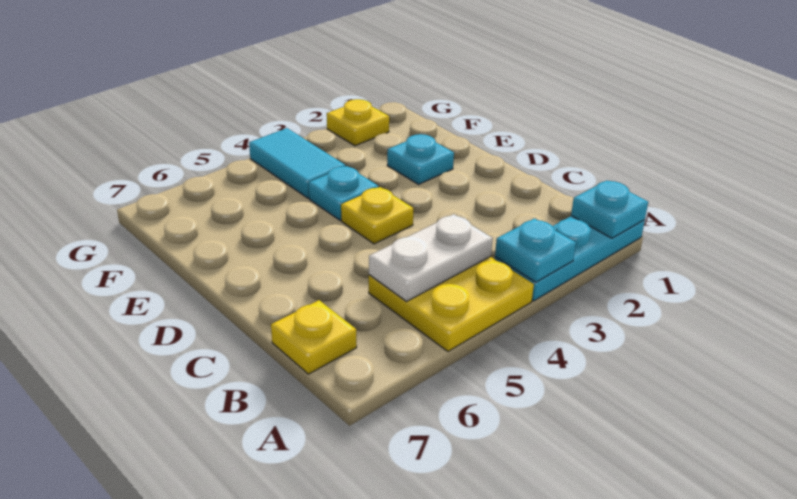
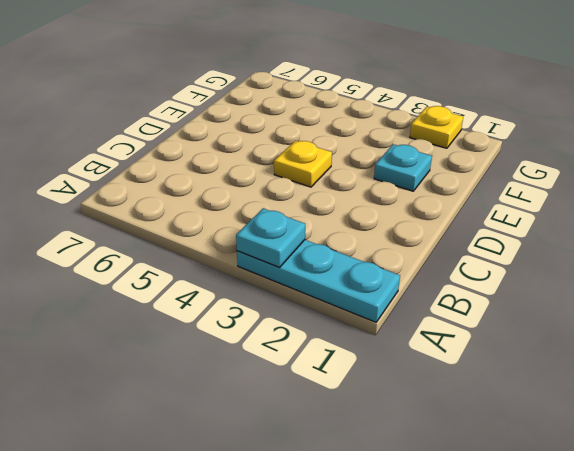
none -> yellow plate A4:B5 level 1
none -> yellow plate B7 level 1

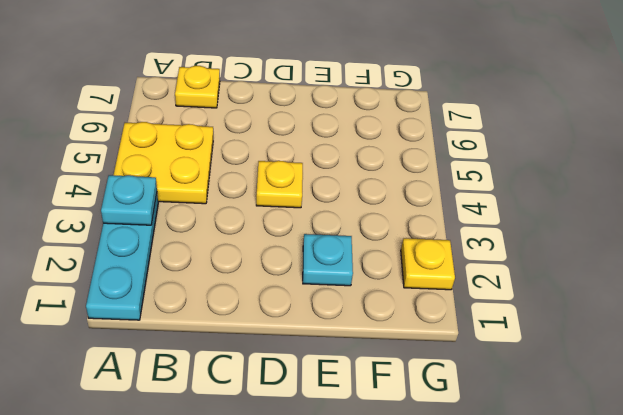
none -> cyan plate E4 level 1
none -> cyan tile F4:G4 level 1

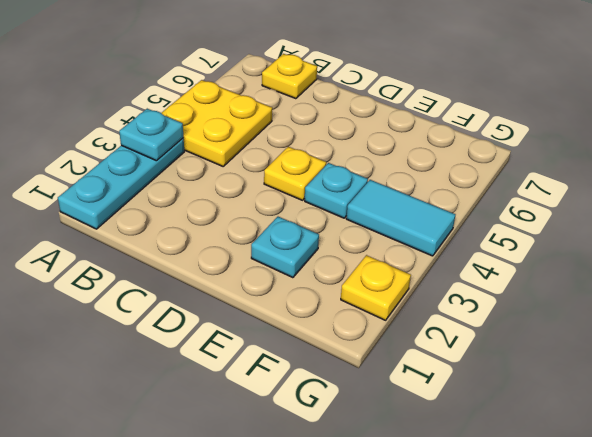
none -> cyan plate A1 level 2
none -> white plate B4:B5 level 2

